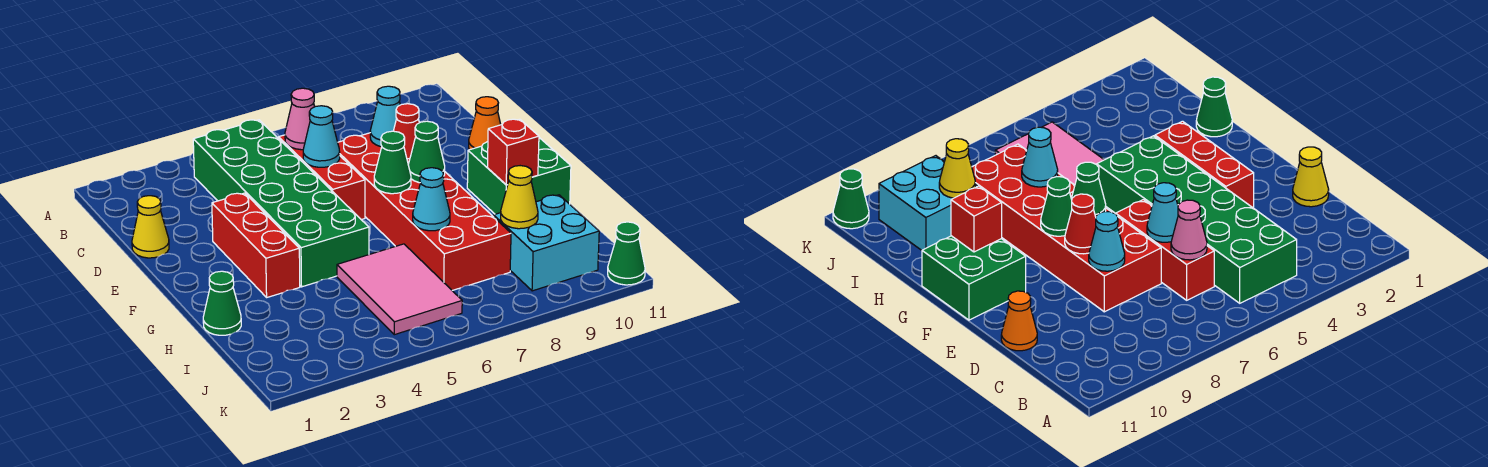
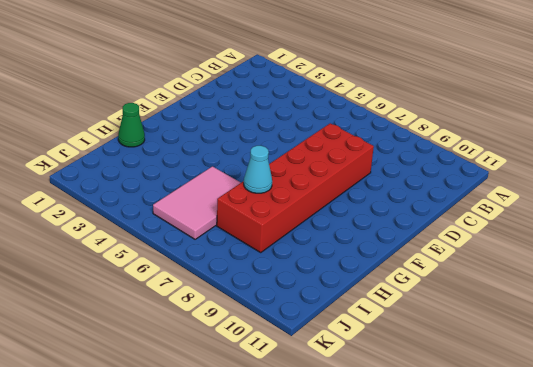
none -> green brick B4:G5 level 1
none -> red brick C6:E6 level 1
none -> yellow cone D1 level 1

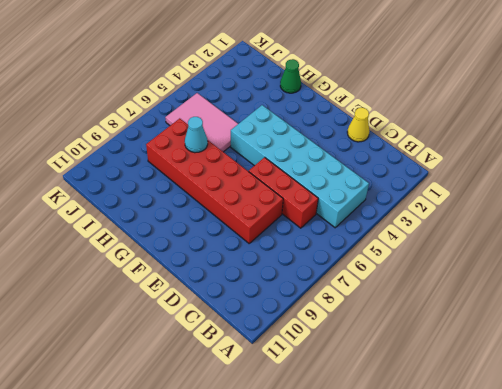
cyan brick B4:G5 level 1 -> green brick B4:G5 level 1
none -> orange cone D11 level 1
none -> red brick E3:G3 level 1
none -> green brick F10:G11 level 1

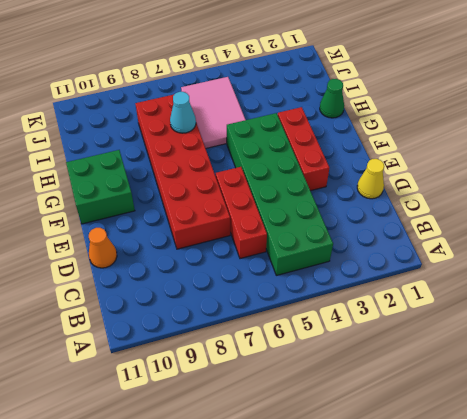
none -> cyan brick I9:J10 level 1
none -> green cone K11 level 1
none -> pink cone C6 level 2

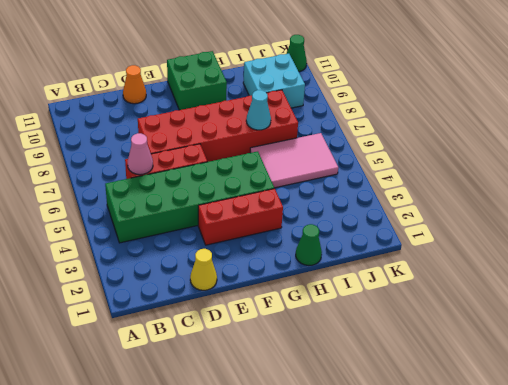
none -> cyan cone D6 level 2
none -> cyan cone D8 level 2
none -> red cone E8 level 2

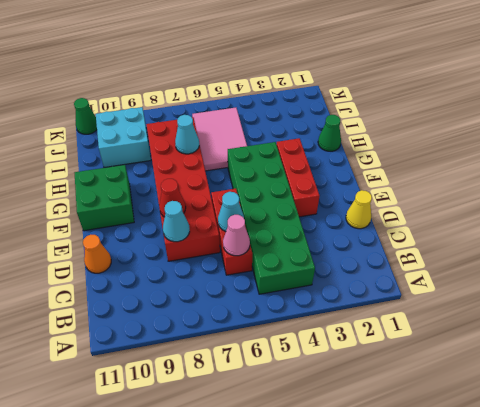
none -> green cone F7 level 2
none -> green cone F8 level 2
none -> red brick G10 level 2

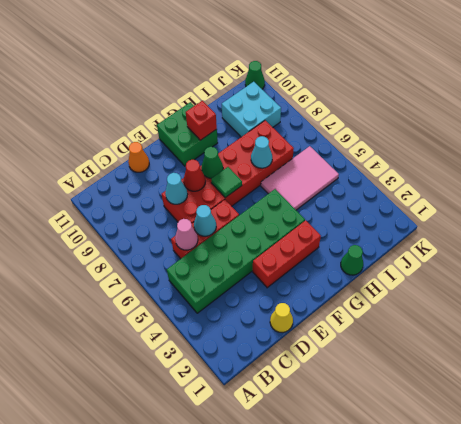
green tile F7 level 2 -> green cone F7 level 2
none -> yellow cone I9 level 2

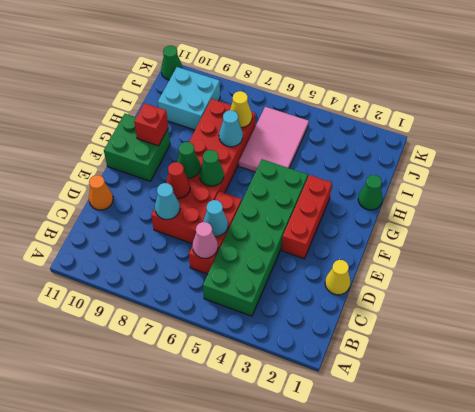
yellow cone I7 level 2 -> yellow cone I9 level 2

